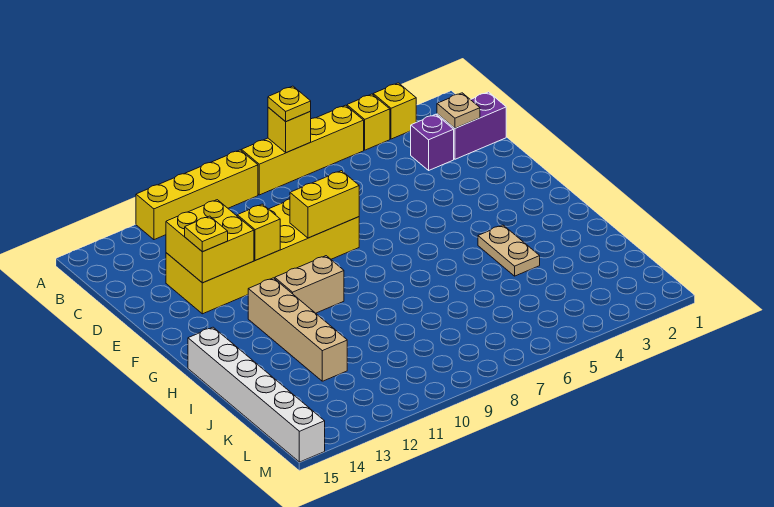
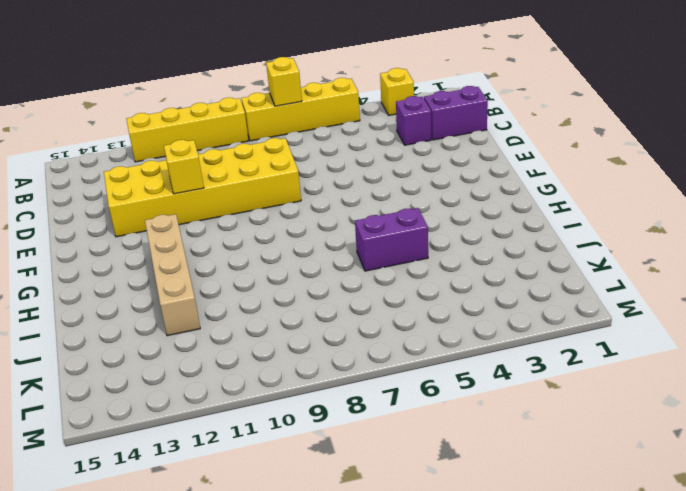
purple brick I5:I6 level 1 -> none
none -> yellow brick A4 level 1
none -> tan brick G10:G11 level 1
none -> tan plate H4:I4 level 1

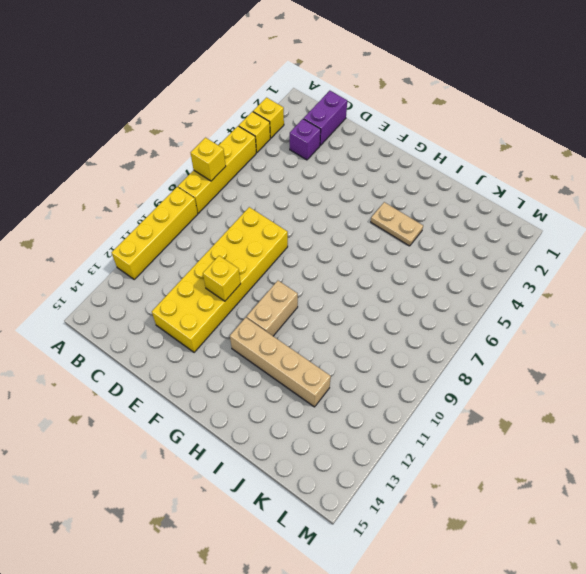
none -> white brick H15:M15 level 1
none -> tan plate C2 level 2
none -> yellow brick D12:E13 level 2

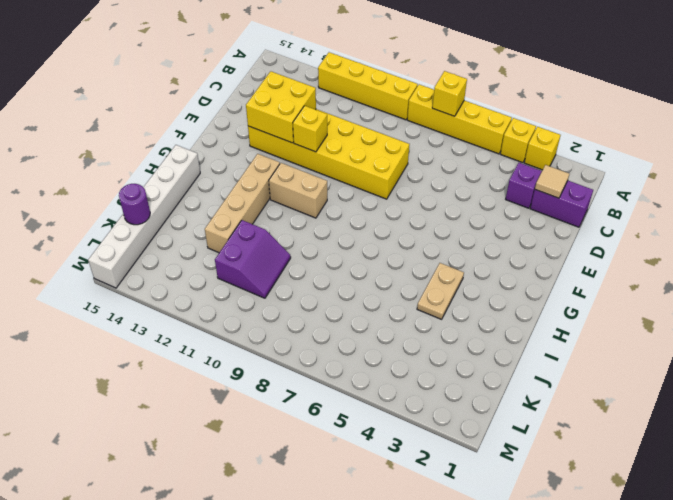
tan tile C2 level 2 -> tan plate C2 level 2
purple slope J10:K11 level 1 top 11 -> none
purple round brick K15 level 2 -> none
none -> yellow brick E8:E9 level 2
none -> yellow plate A7 level 3
none -> yellow plate E13 level 3

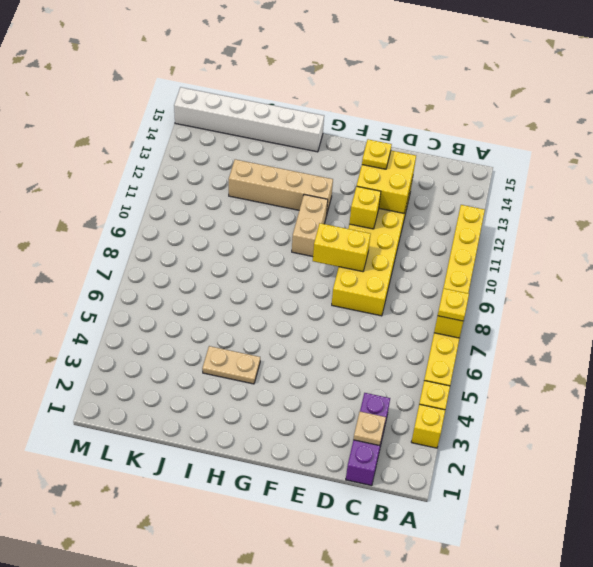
yellow brick E9:F9 level 2 -> yellow brick E8:E9 level 2

